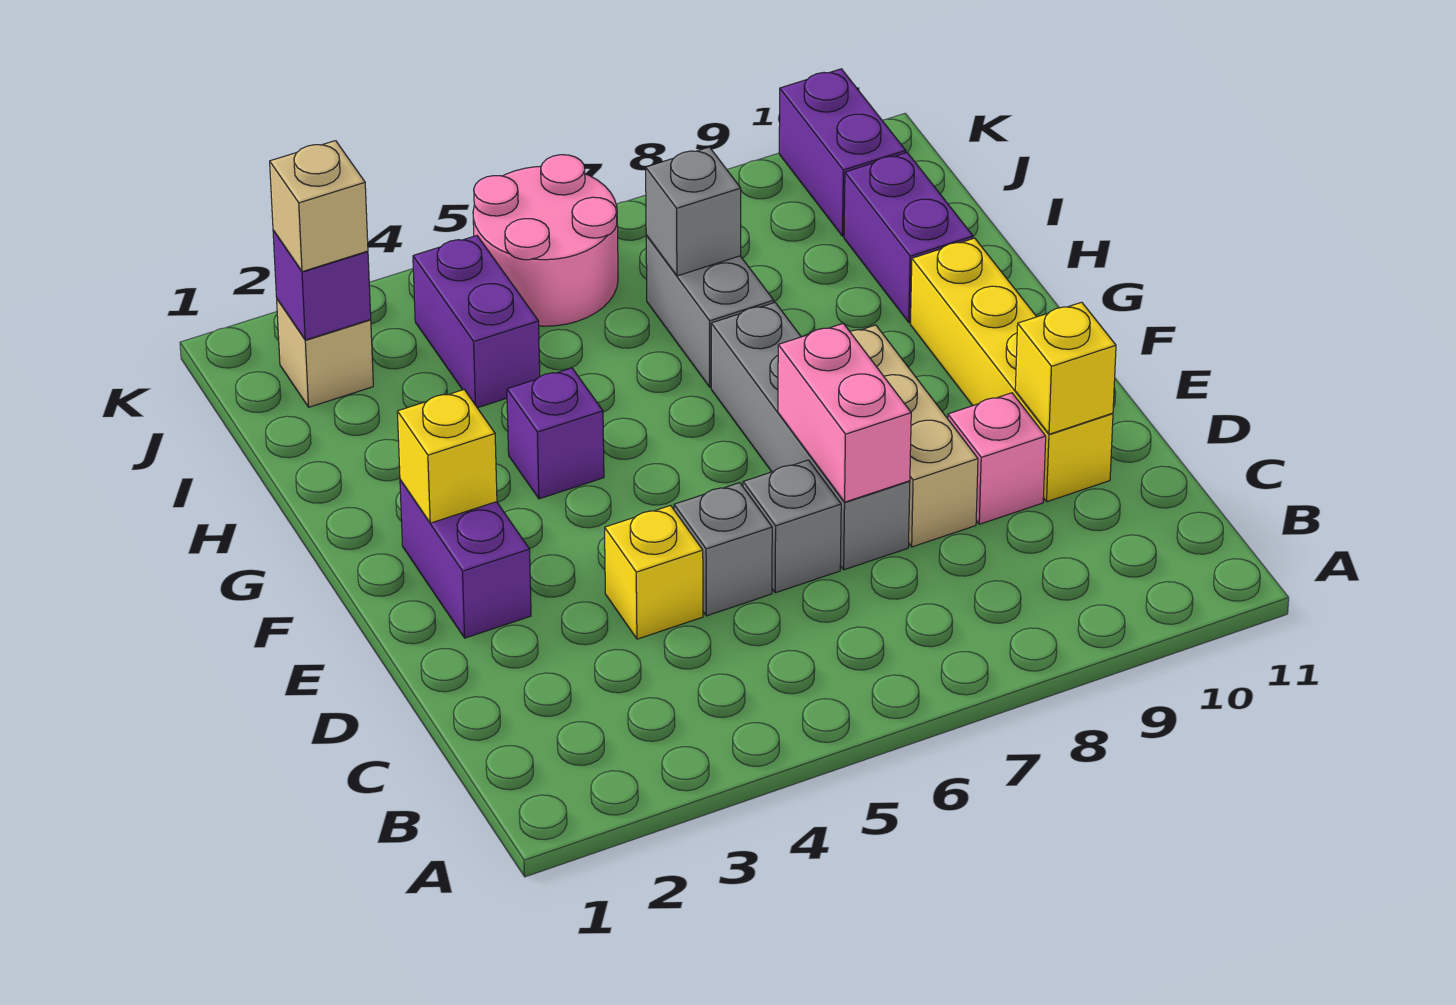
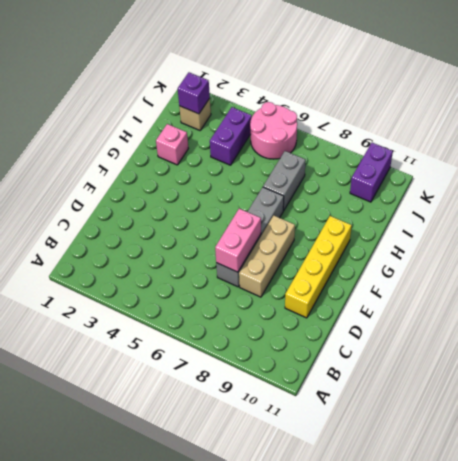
pink brick H2 level 1 -> pink brick D9 level 1
none -> yellow brick D4 level 1
none -> grey brick D5 level 1
none -> grey brick D6 level 1

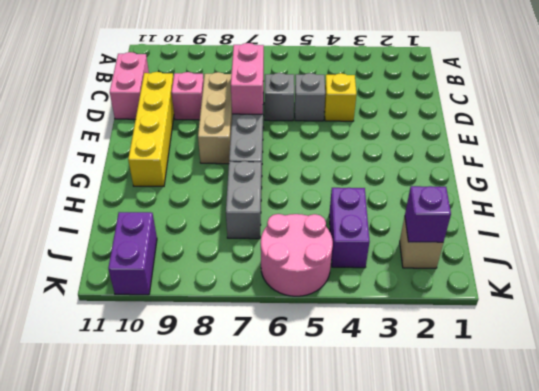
pink brick C11:D11 level 1 -> none
none -> purple brick E2:F2 level 1
none -> purple brick G4 level 1
none -> purple brick H10:I10 level 1

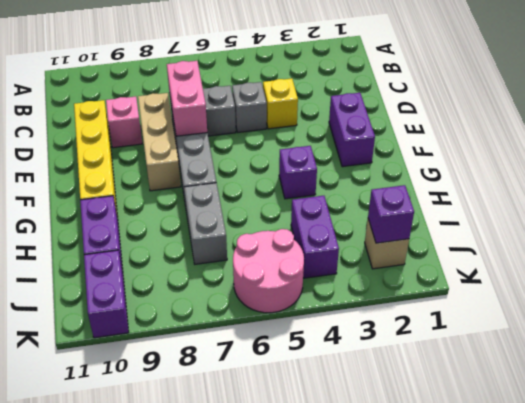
none -> yellow brick D10 level 2
none -> yellow brick F2 level 2
none -> grey brick I7 level 2

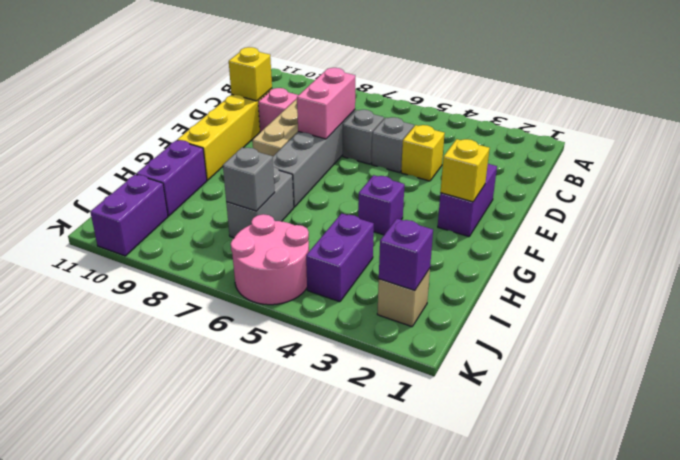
none -> tan brick J2 level 3

